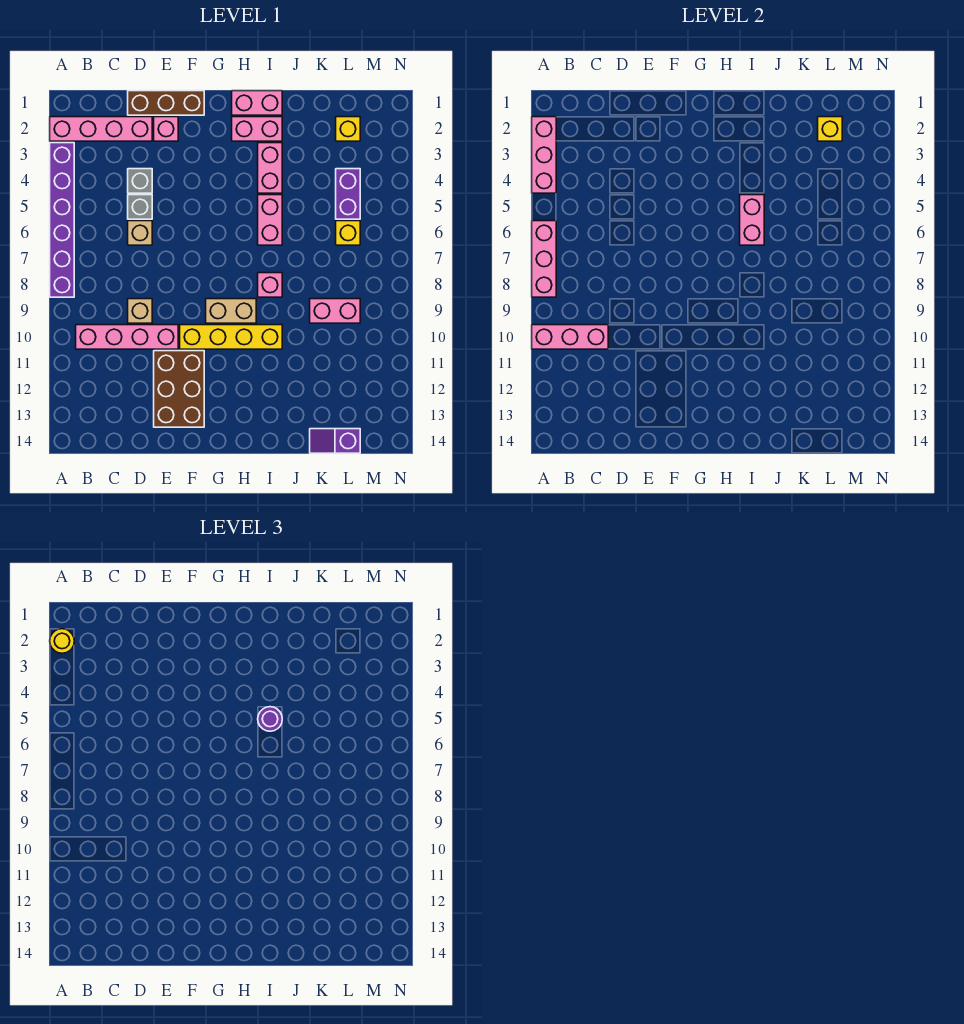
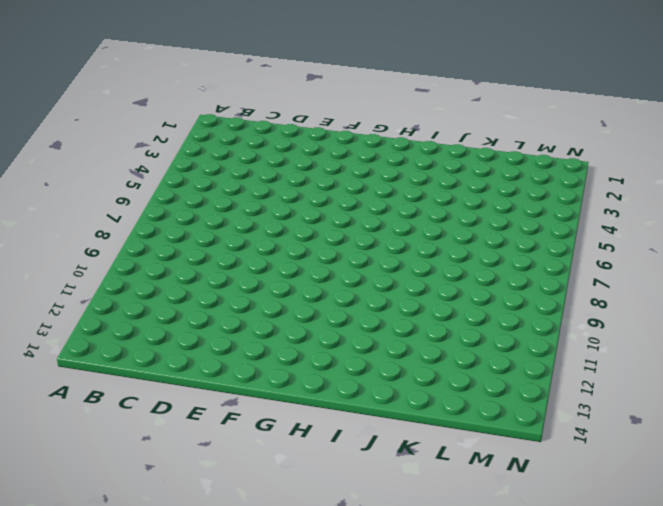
none -> pink brick A2:D2 level 1
none -> purple brick A3:A8 level 1
none -> pink brick B10:E10 level 1

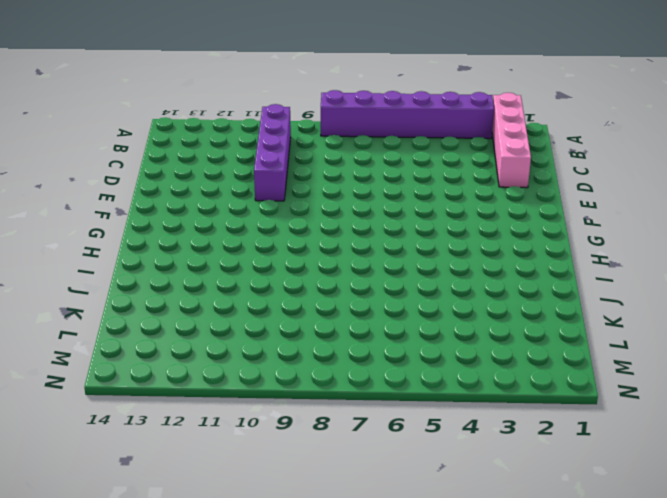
purple brick B10:E10 level 1 -> pink brick B10:E10 level 1
none -> brown brick D1:F1 level 1
none -> grey brick D4 level 1
none -> grey brick D5 level 1

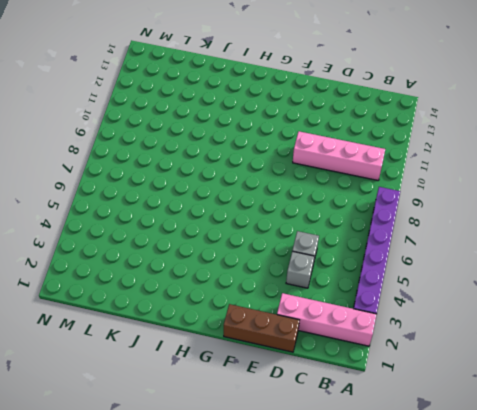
none -> tan brick D6 level 1
none -> tan brick D9 level 1
none -> pink brick E2 level 1

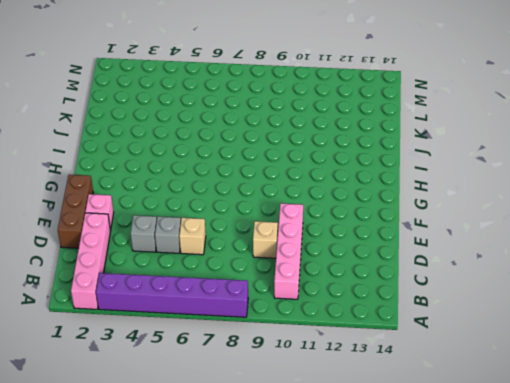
none -> brown brick E11:F13 level 1
none -> yellow brick F10:I10 level 1
none -> tan brick G9:H9 level 1

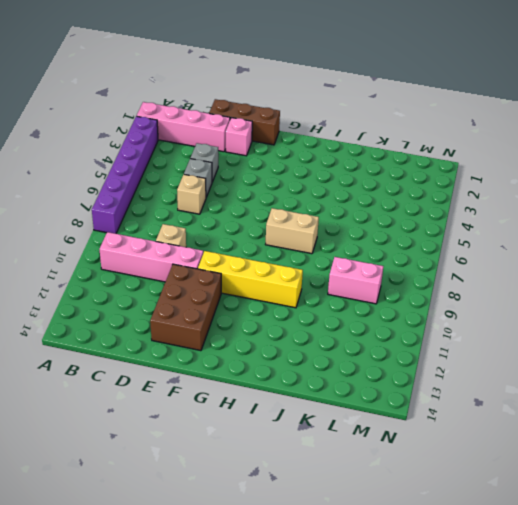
tan brick H7:I7 level 1 -> tan brick G9:H9 level 1
none -> pink brick H1:I1 level 1
none -> pink brick H2:I2 level 1
none -> pink brick I3:I4 level 1

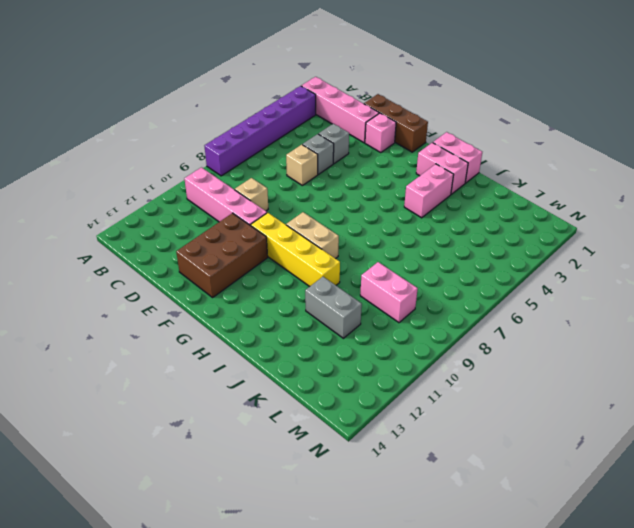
grey brick J11:K11 level 1 -> none
none -> pink brick I5:I6 level 1
none -> pink brick I8 level 1
none -> purple slope K14:L14 level 1 top L

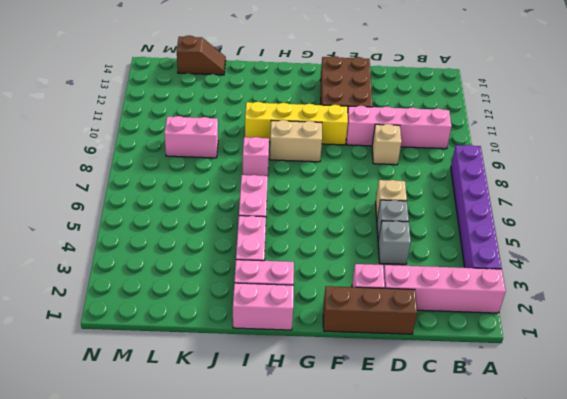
brown slope K14:L14 level 1 top L -> purple slope K14:L14 level 1 top L
none -> yellow brick L2 level 1
none -> purple brick L4:L5 level 1
none -> yellow brick L6 level 1

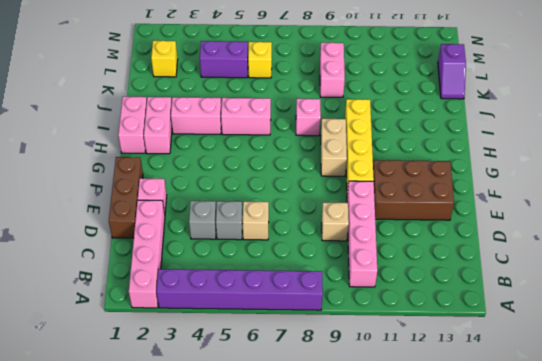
none -> pink brick A2:A4 level 2
none -> pink brick A6:A8 level 2
none -> pink brick A10:C10 level 2

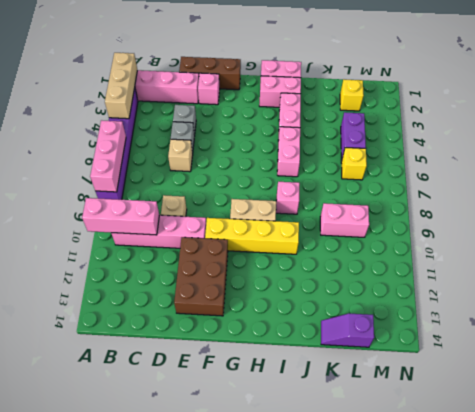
tan brick A2:A4 level 2 -> pink brick A2:A4 level 2
none -> pink brick I5:I6 level 2
none -> yellow brick L2 level 2
none -> yellow round brick A2 level 3

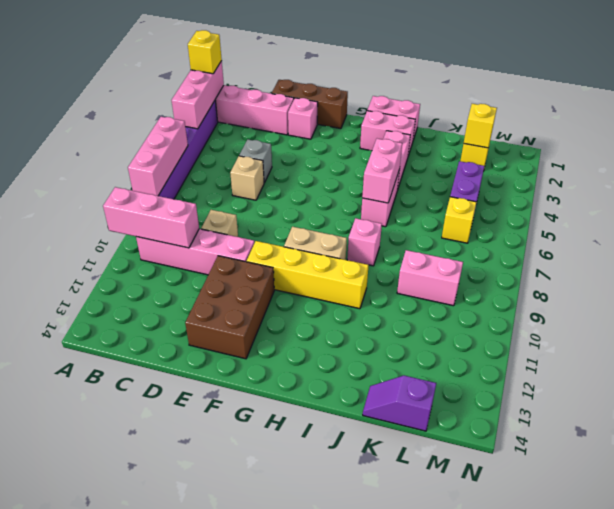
yellow brick A2 level 3 -> yellow round brick A2 level 3
none -> grey brick D4 level 1
none -> purple round brick I5 level 3

